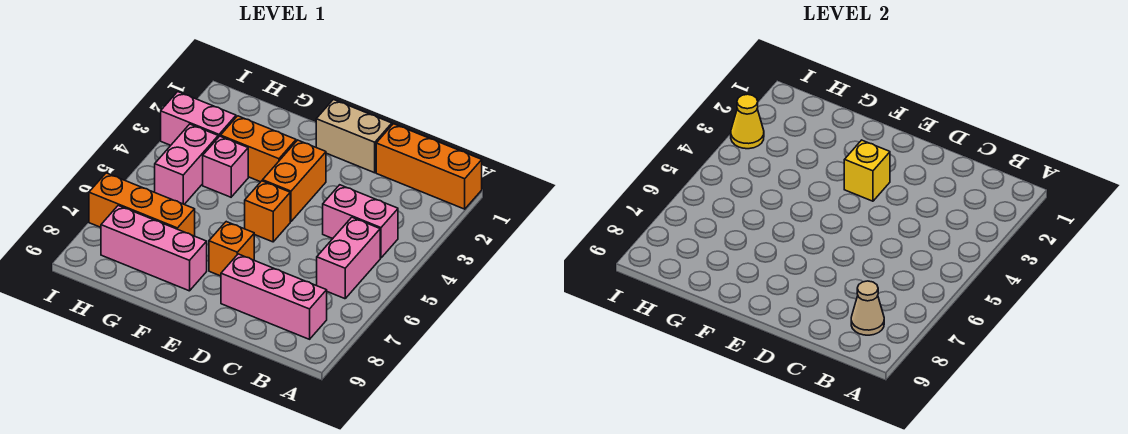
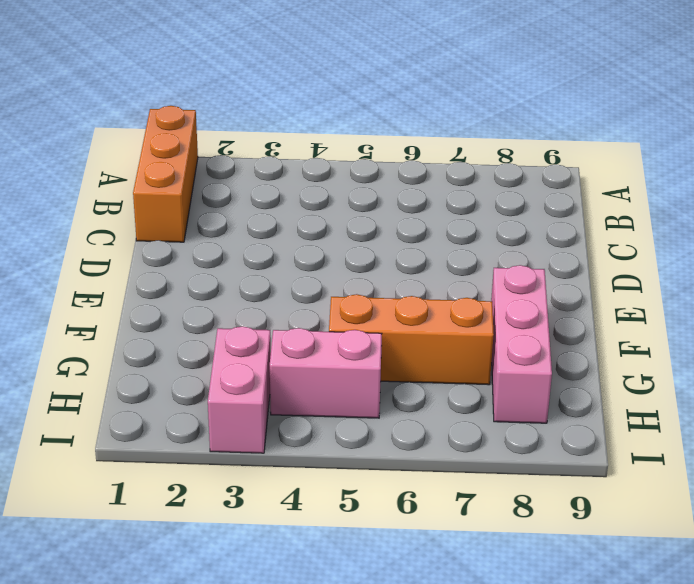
orange brick G5:G7 level 1 -> orange brick G7:I7 level 1
none -> pink brick B4:C4 level 1
none -> pink brick B5:B6 level 1
none -> pink brick B8:D8 level 1

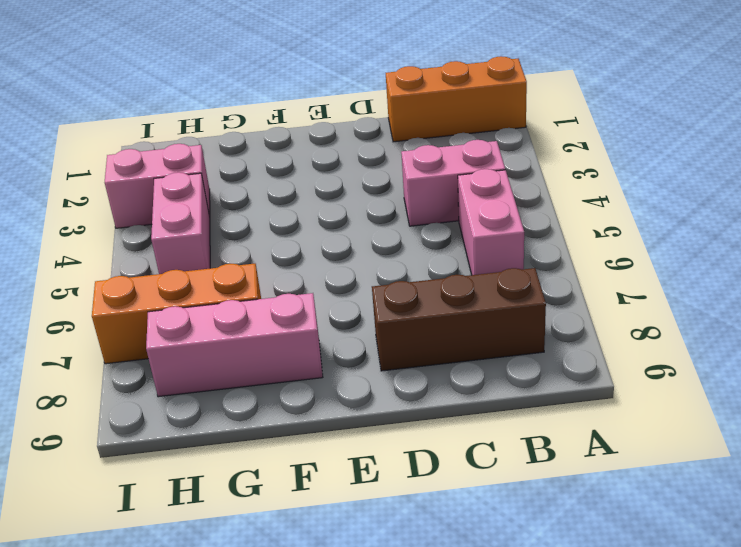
brown brick B8:D8 level 1 -> pink brick B8:D8 level 1
none -> tan brick D1:E1 level 1
none -> orange brick E3:E4 level 1
none -> orange brick E5 level 1

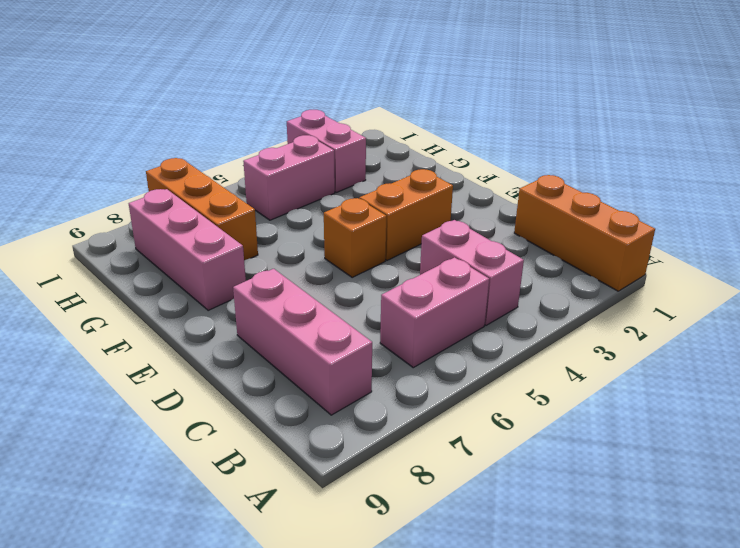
none -> tan brick D1:E1 level 1
none -> orange brick E7 level 1
none -> orange brick F3:G3 level 1

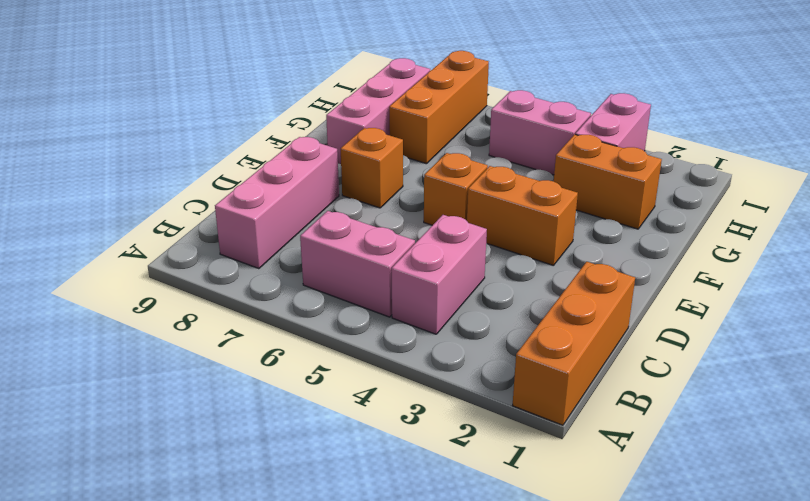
orange brick G2:G3 level 1 -> orange brick F3:G3 level 1
none -> tan brick D1:E1 level 1
none -> pink brick G4 level 1
none -> tan cone B8 level 2

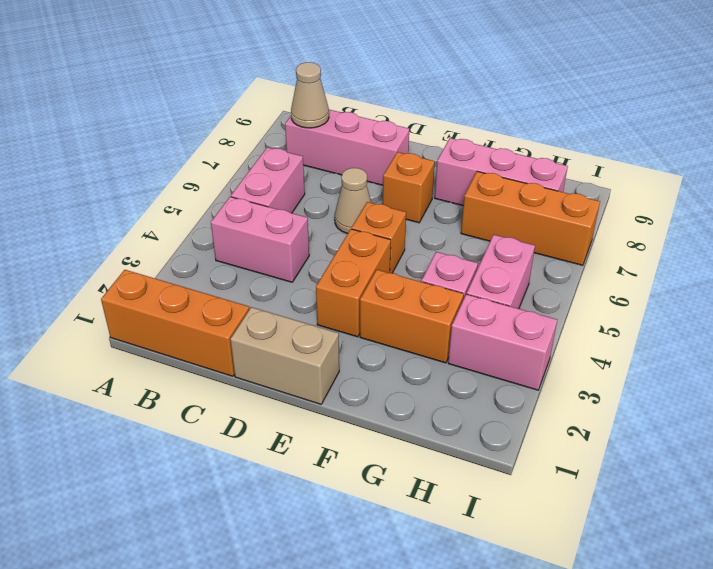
tan cone D6 level 1 -> none
none -> yellow brick E3 level 2
none -> yellow cone I3 level 2

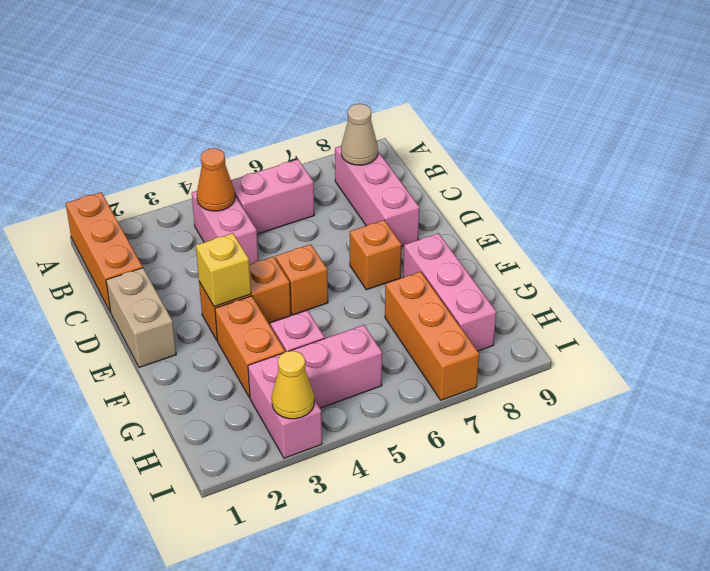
orange cone B4 level 2 -> none

